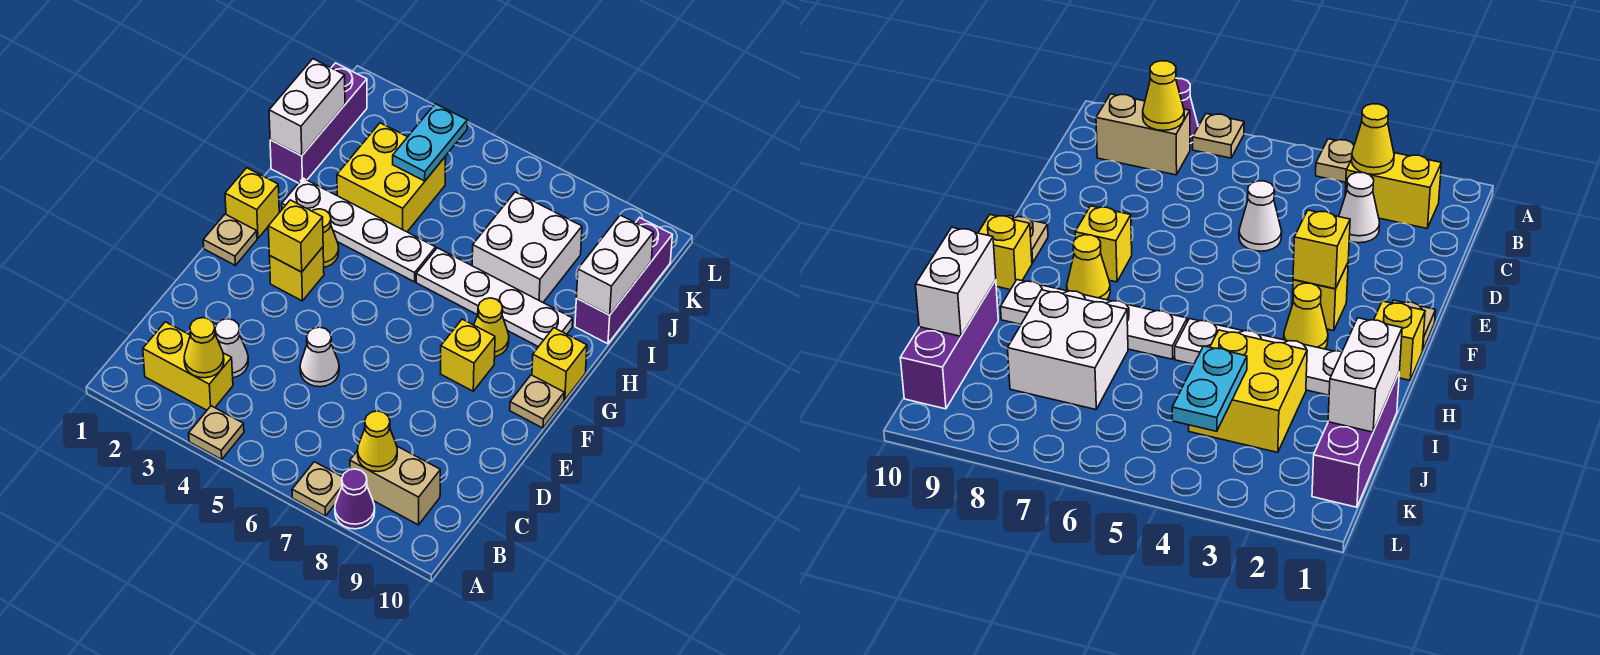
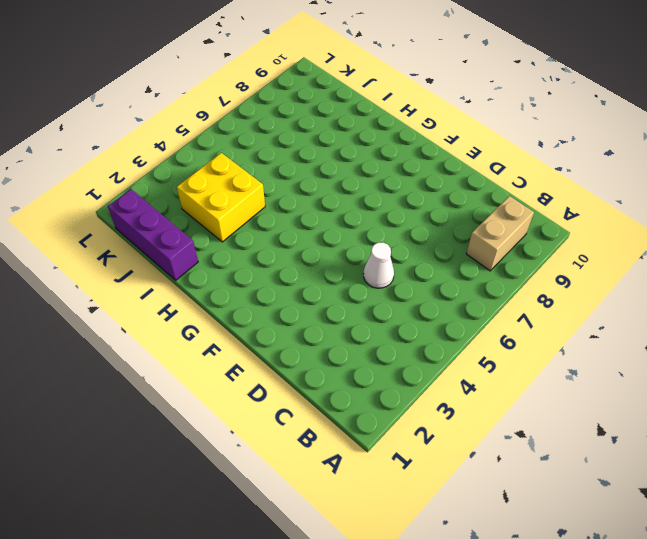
none -> tan plate A4 level 1
none -> tan plate A7 level 1
none -> purple cone A8 level 1

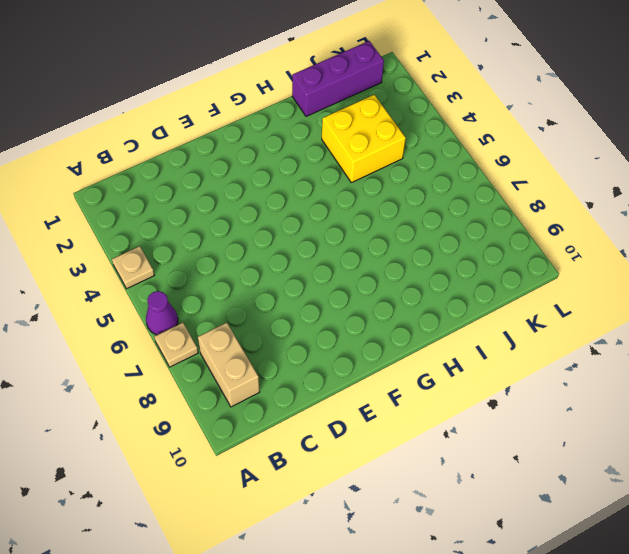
purple cone A6 level 1 -> purple cone A8 level 1
none -> yellow brick B2:B3 level 1
none -> white cone C3 level 1
none -> white cone D5 level 1

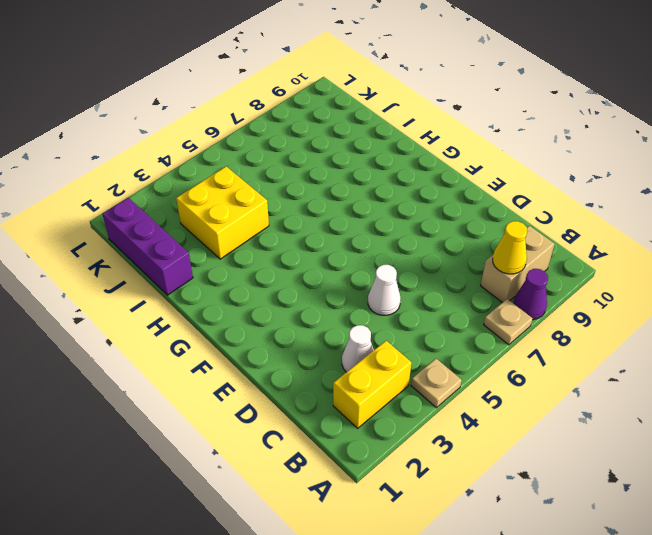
none -> tan plate F1 level 1
none -> yellow brick F3 level 1
none -> yellow brick F8 level 1

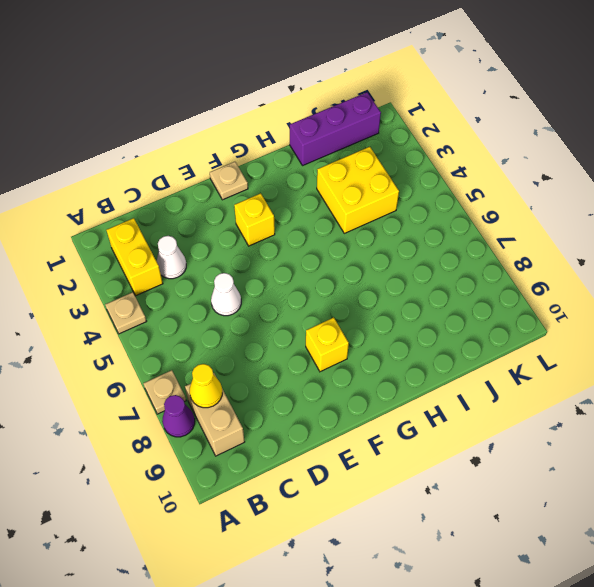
none -> tan plate F10 level 1
none -> yellow brick G1 level 1
none -> yellow cone G3 level 1

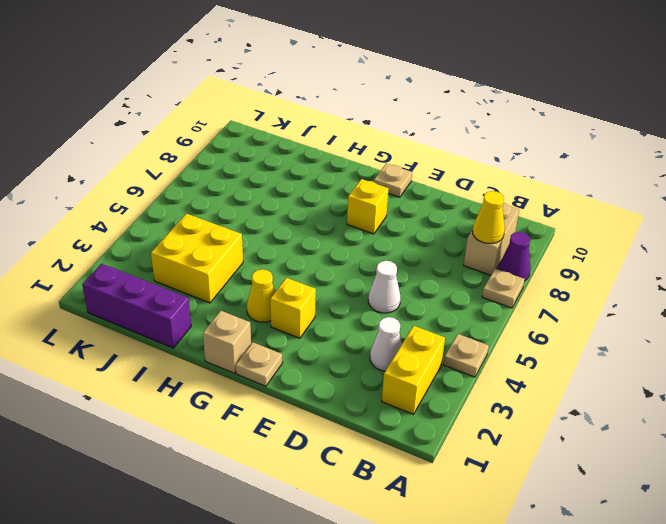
tan brick G1 level 1 -> yellow brick G1 level 1
none -> yellow cone G8 level 1
none -> yellow brick G10 level 1
none -> white plate H2:H5 level 1

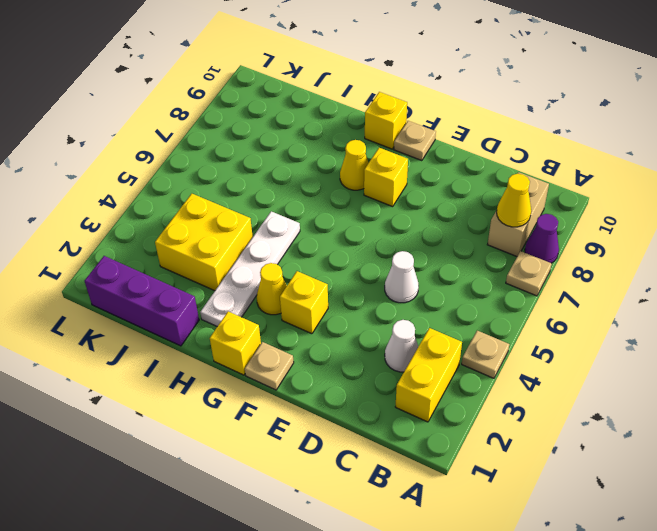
none -> white plate H6:H9 level 1
none -> white brick I7:J8 level 1
none -> purple brick I10:K10 level 1

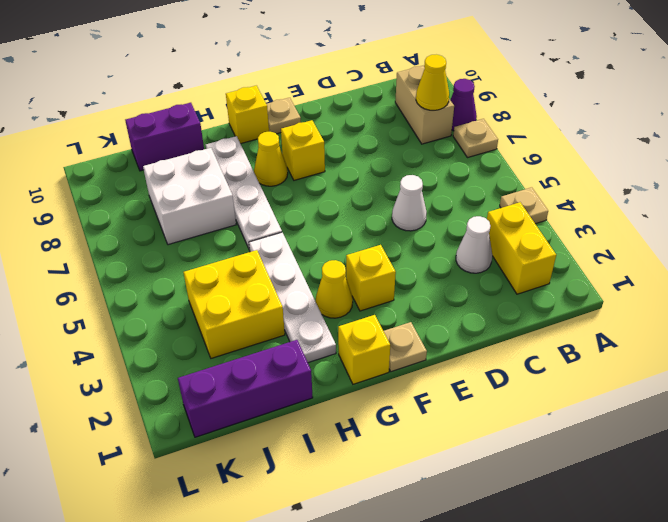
purple brick I10:J10 level 1 -> purple brick I10:K10 level 1
none -> yellow cone B3 level 2
none -> yellow brick F3 level 2
none -> white brick I1:J1 level 2

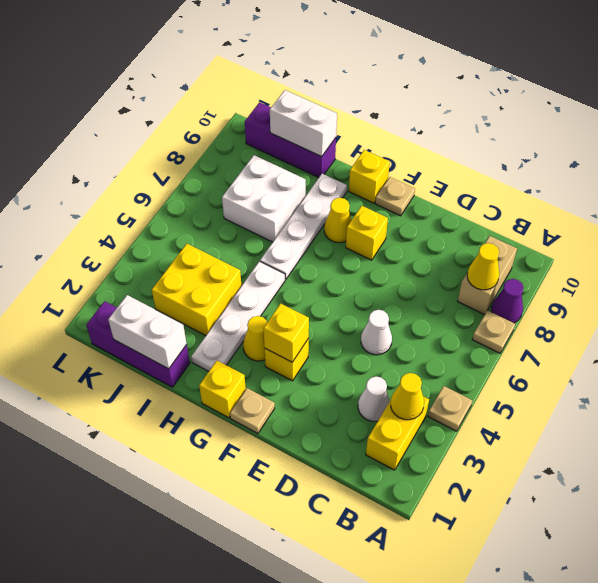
none -> cyan plate J4:K4 level 2

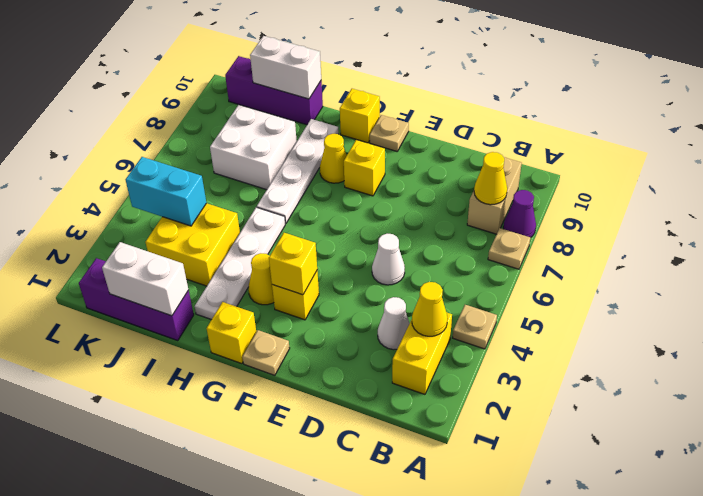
cyan brick J4:K4 level 2 -> cyan plate J4:K4 level 2

